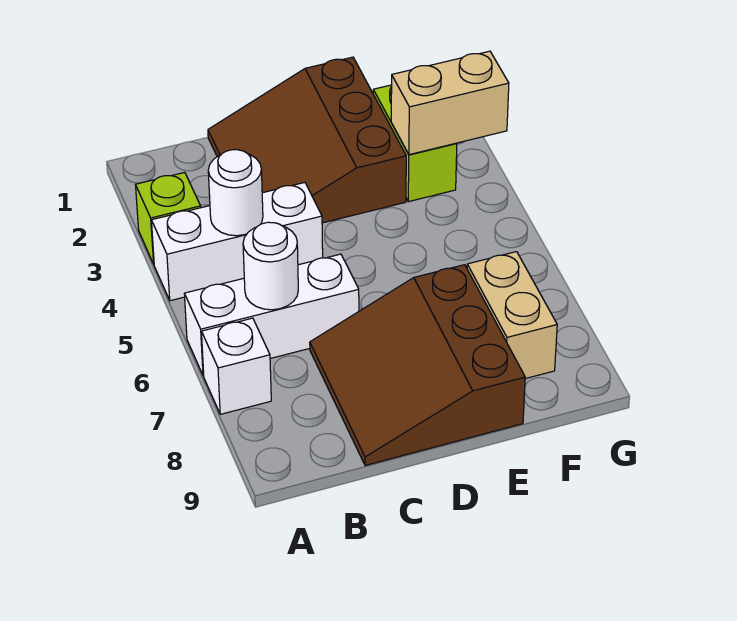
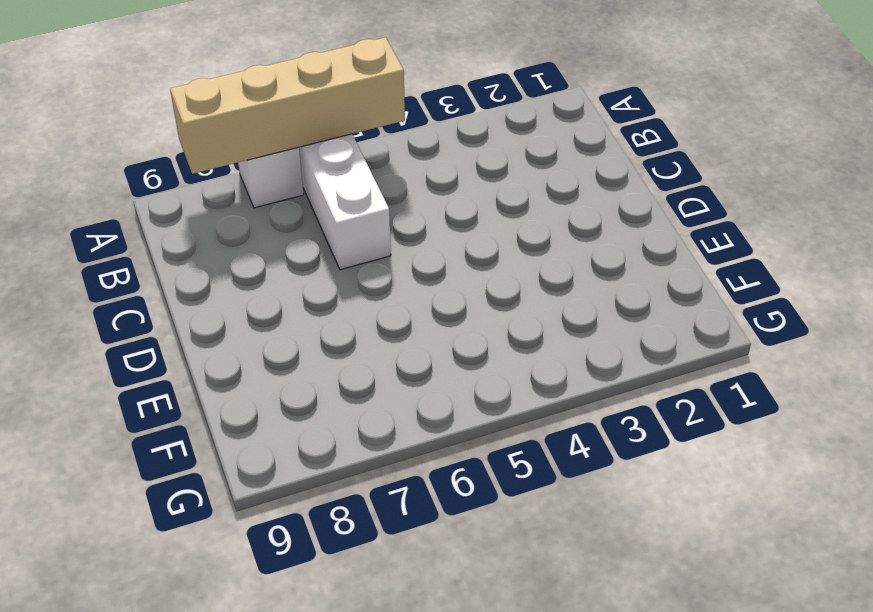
tan brick A5:A8 level 2 -> none
none -> lime brick A3 level 1
none -> white brick A4:C4 level 1

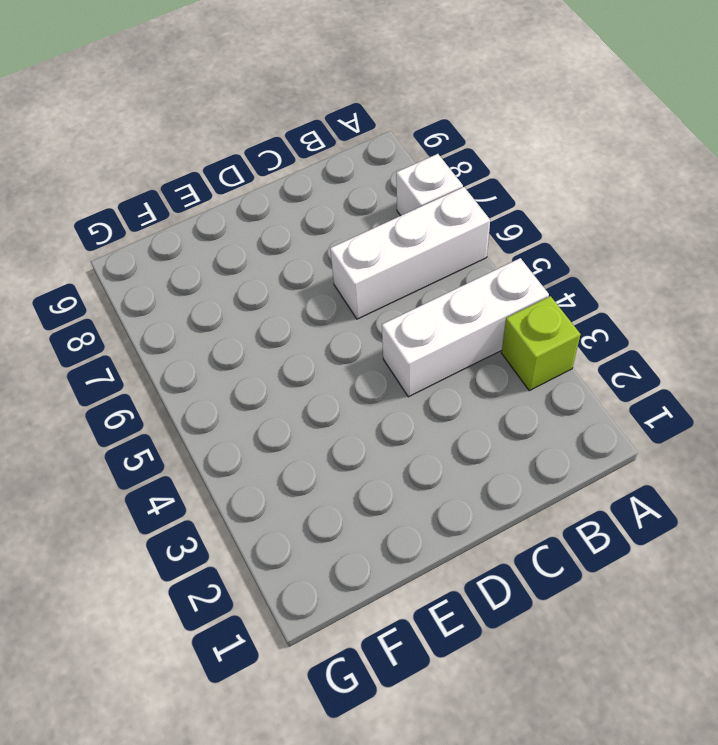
none -> brown slope C1:E3 level 1 top E
none -> brown slope C7:E9 level 1 top E

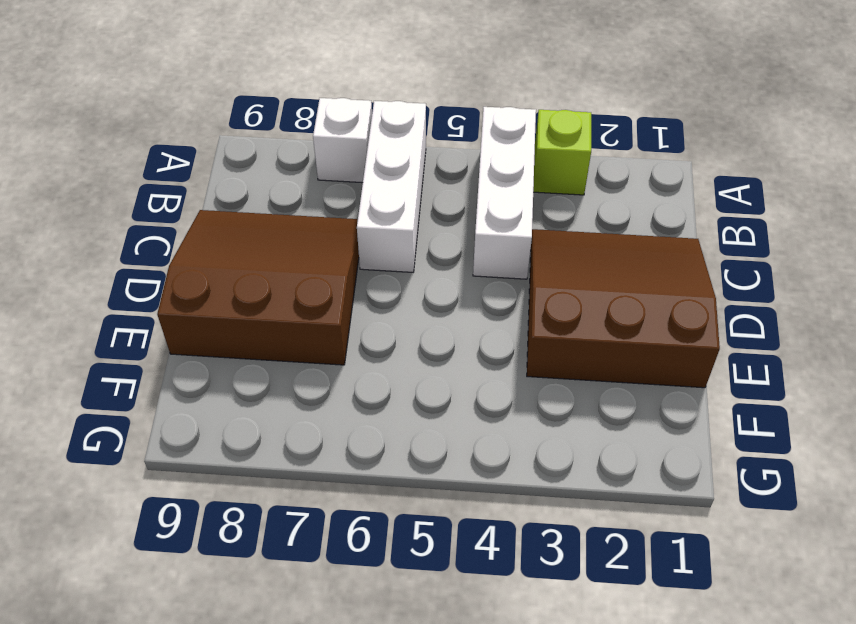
none -> lime brick F2:F3 level 1
none -> tan brick F7:F8 level 1

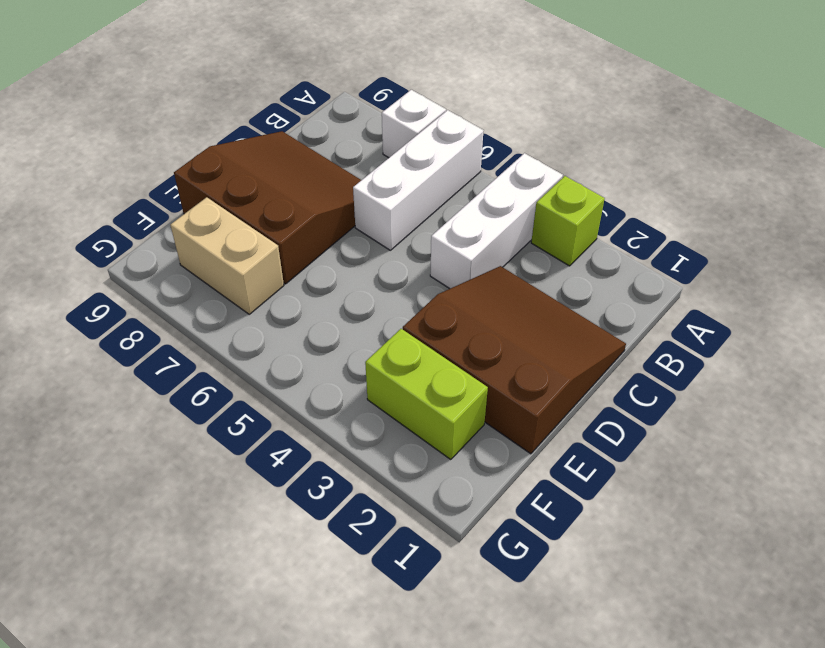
none -> white round brick B4 level 2
none -> white round brick B6 level 2

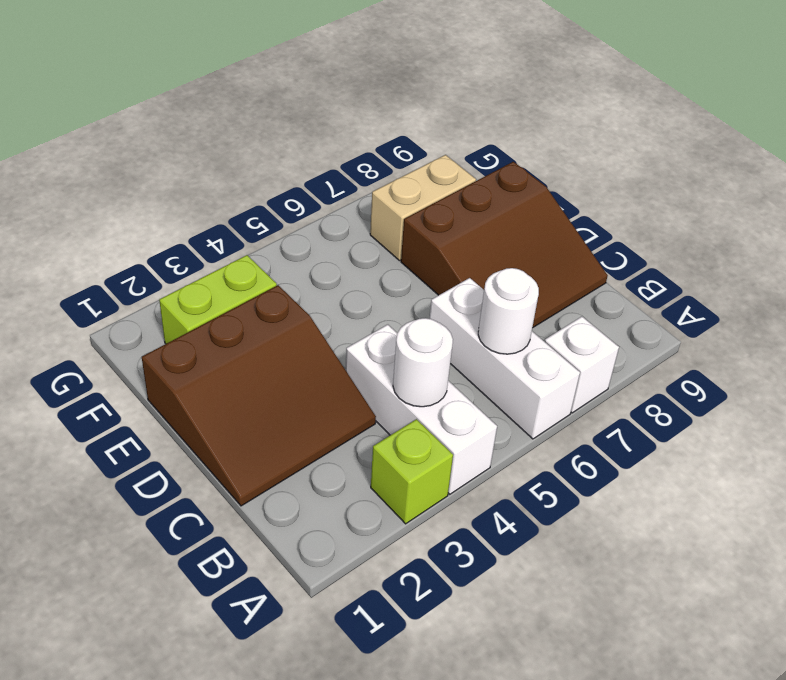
none -> tan brick F3:G3 level 2

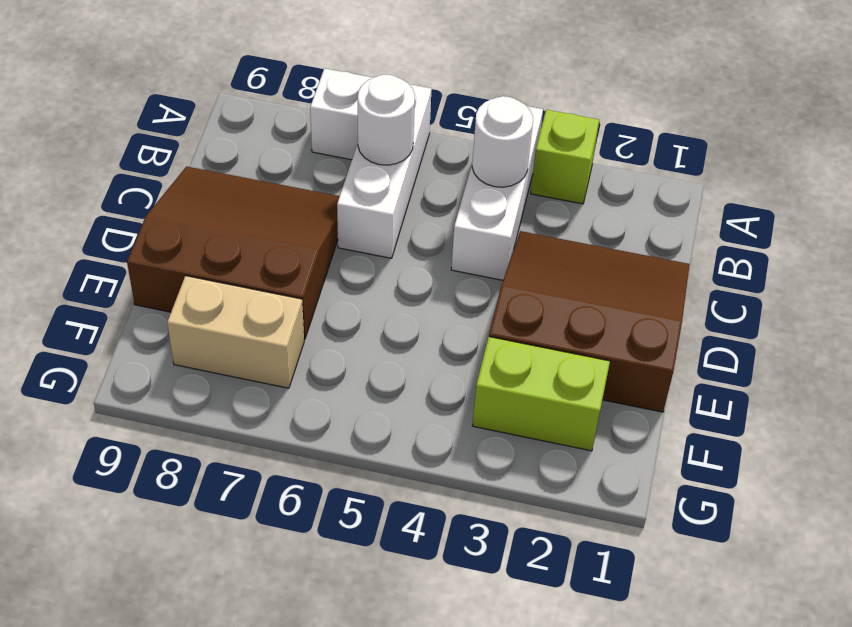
none -> tan brick F3:G3 level 2

